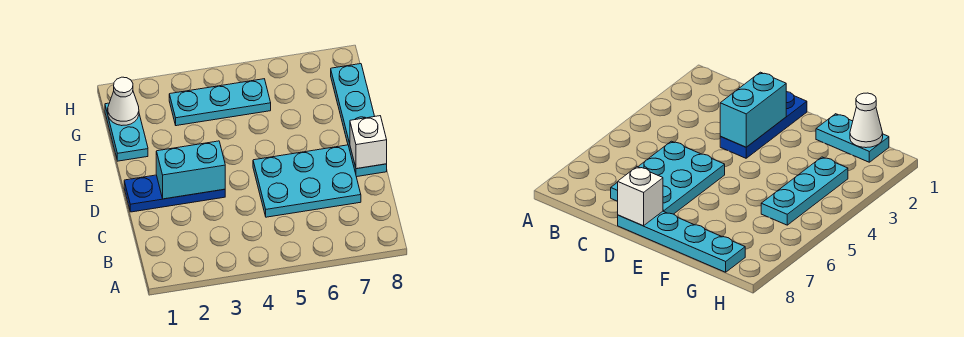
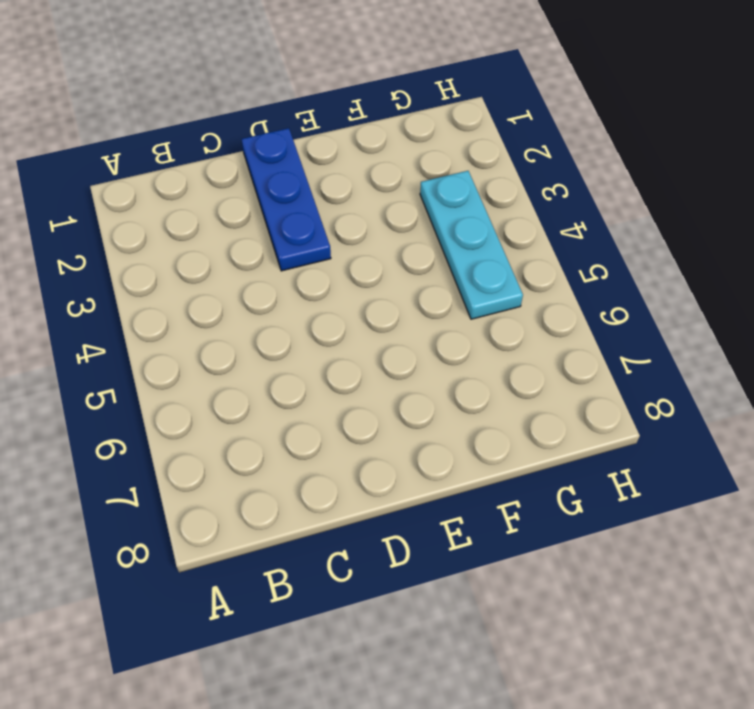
none -> cyan plate C5:D7 level 1
none -> cyan plate D8:G8 level 1

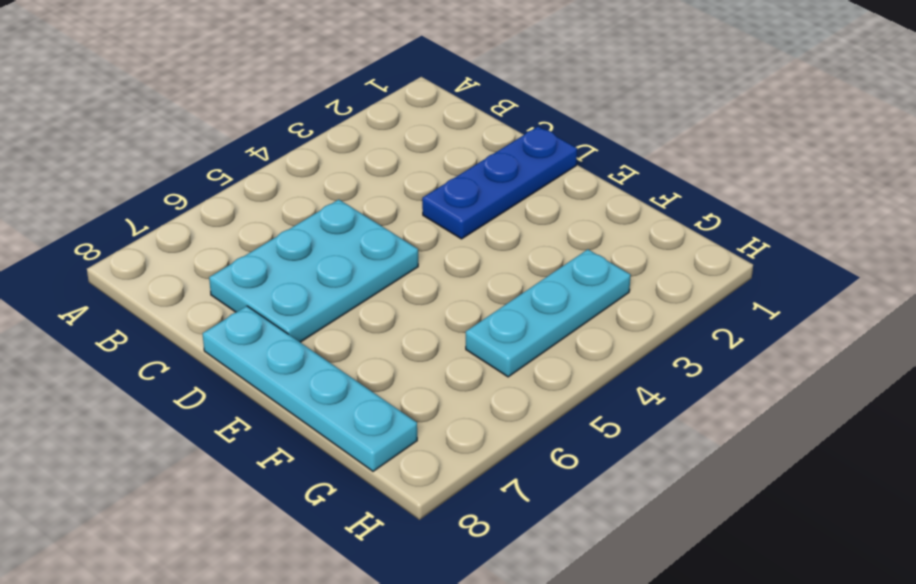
none -> cyan plate F1:G1 level 1
none -> cyan brick D2:D3 level 2

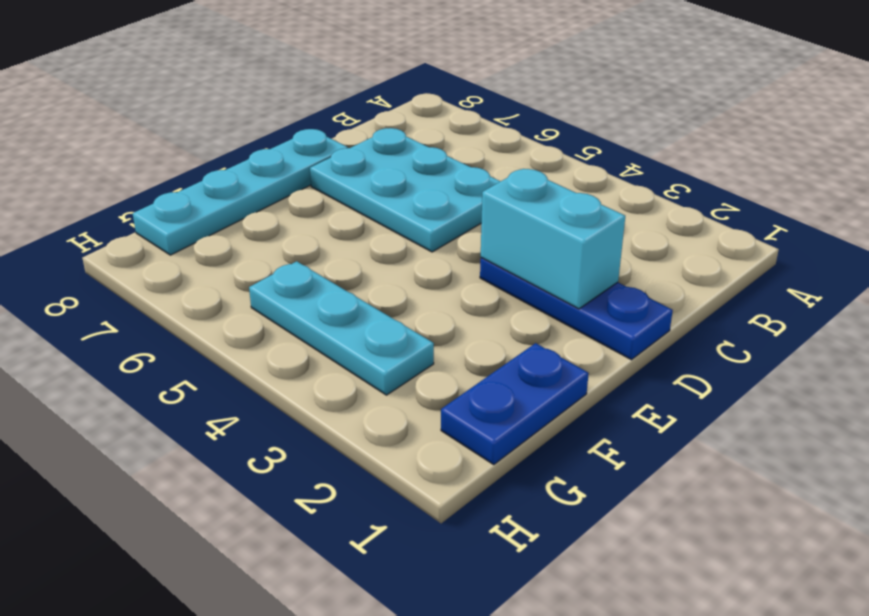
blue plate F1:G1 level 1 -> cyan plate F1:G1 level 1
none -> white brick D8 level 2
none -> white cone G1 level 2

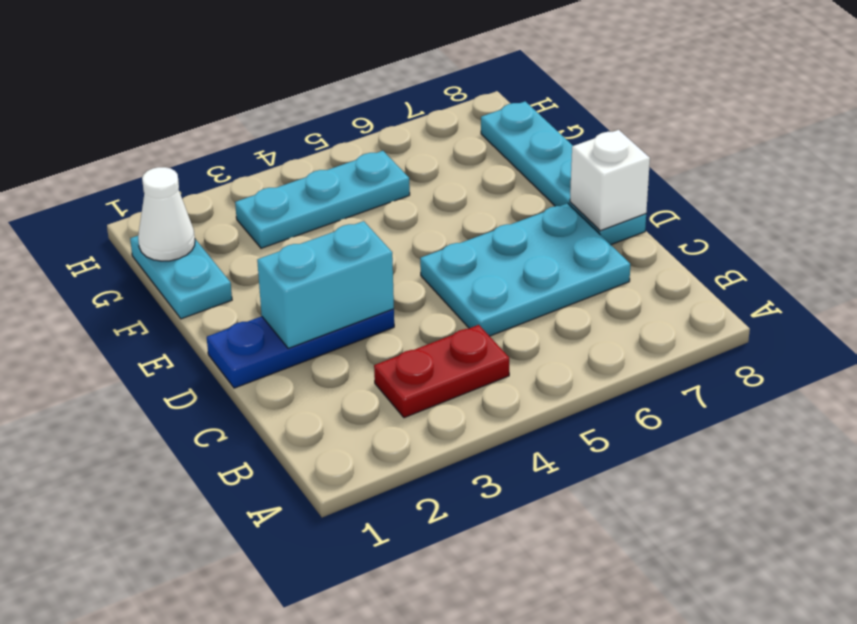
red plate B3:B4 level 1 -> none

